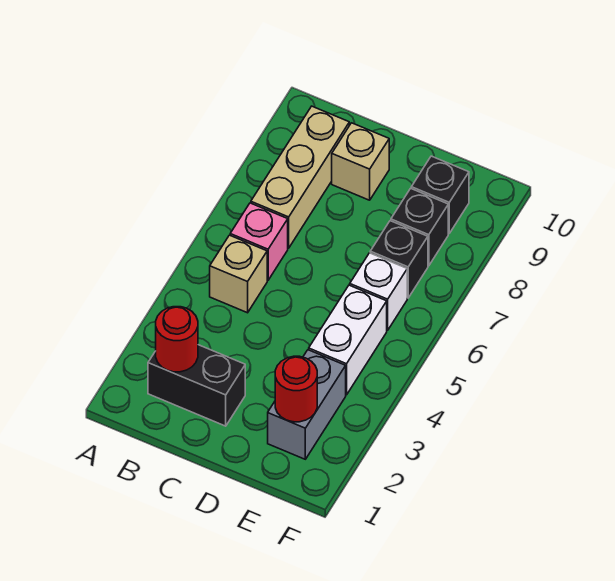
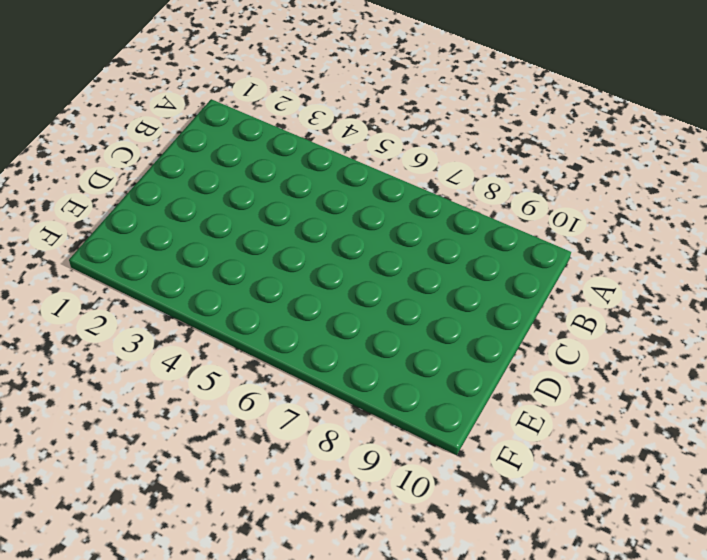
none -> black brick B2:C2 level 1
none -> tan brick B5 level 1
none -> pink brick B6 level 1

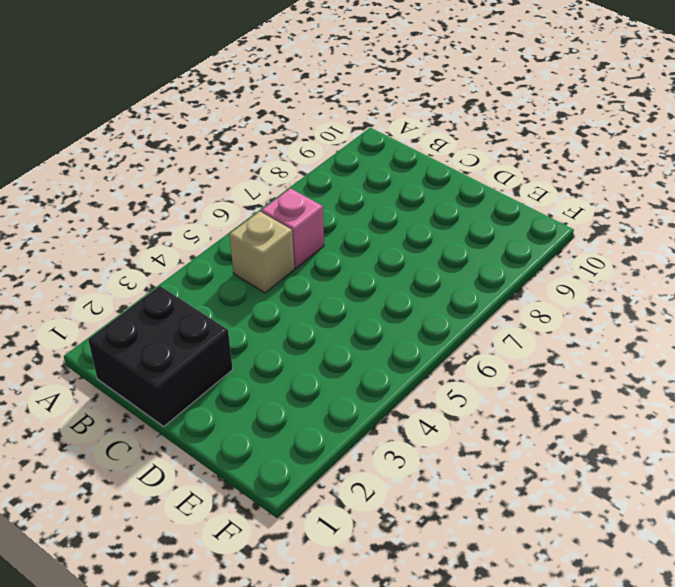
black brick B1:C2 level 1 -> black brick B2:C2 level 1
none -> tan brick B7:B9 level 1
none -> tan brick C9 level 1
none -> grey brick E2:E3 level 1

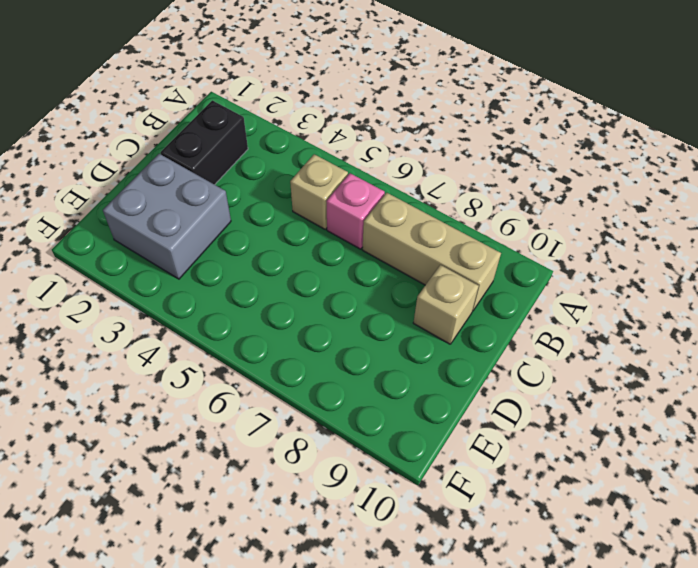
grey brick D2:E3 level 1 -> grey brick E2:E3 level 1
none -> white brick E4:E5 level 1
none -> white brick E6 level 1
none -> black brick E7 level 1

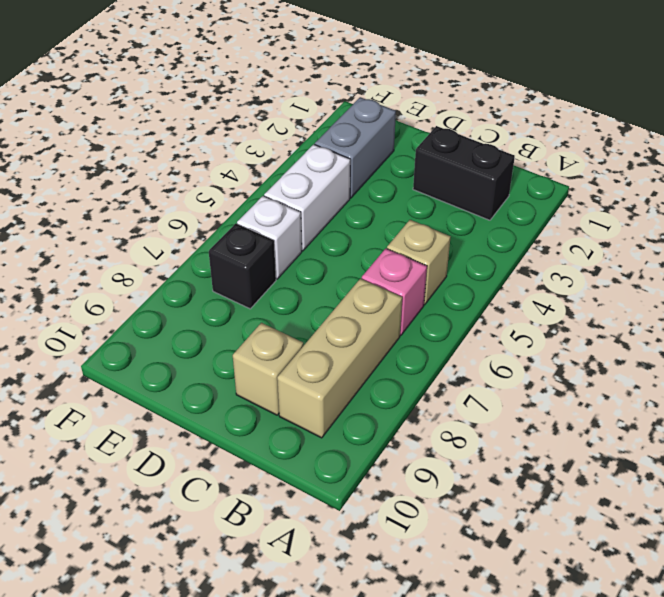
none -> black brick E8 level 1
none -> black brick E9 level 1
none -> red round brick B2 level 2

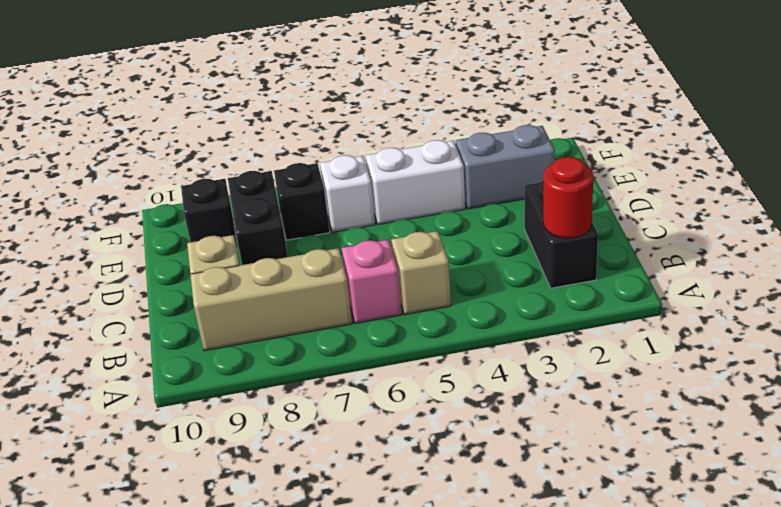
black brick D8:E8 level 1 -> black brick E8 level 1
none -> red round brick E2 level 2

